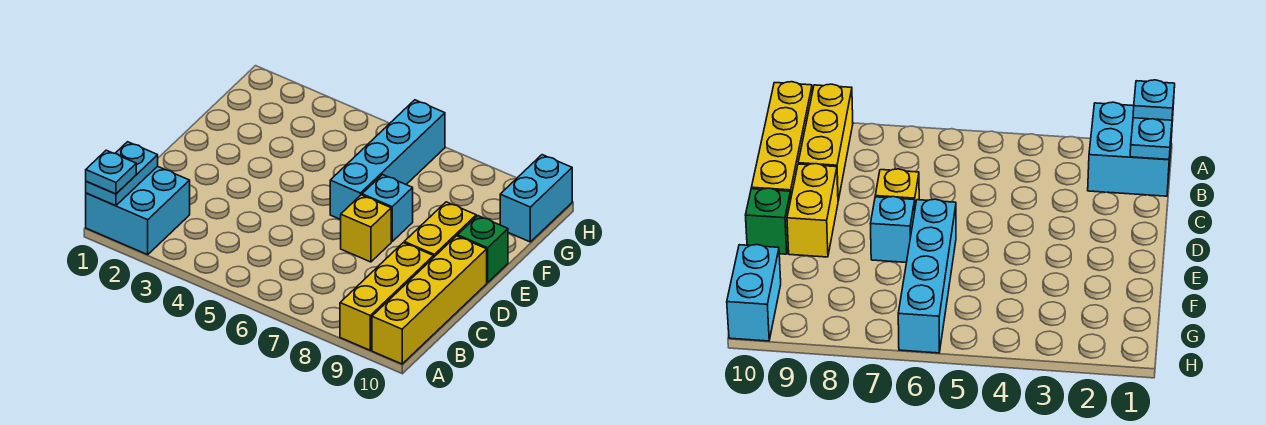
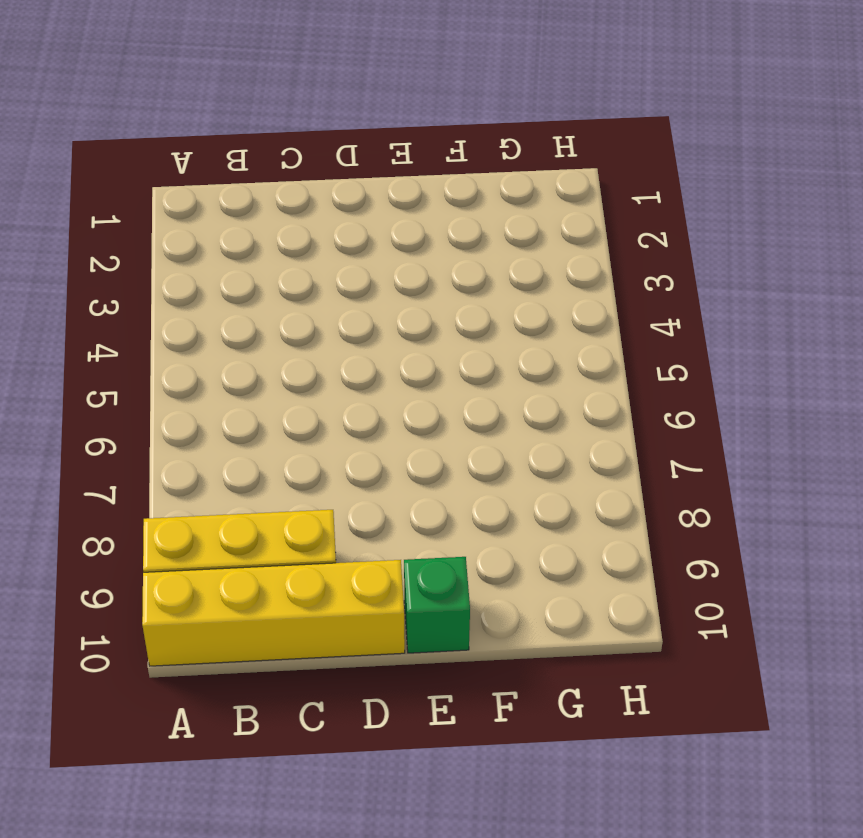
none -> cyan brick A1:B2 level 1
none -> yellow brick D7 level 1

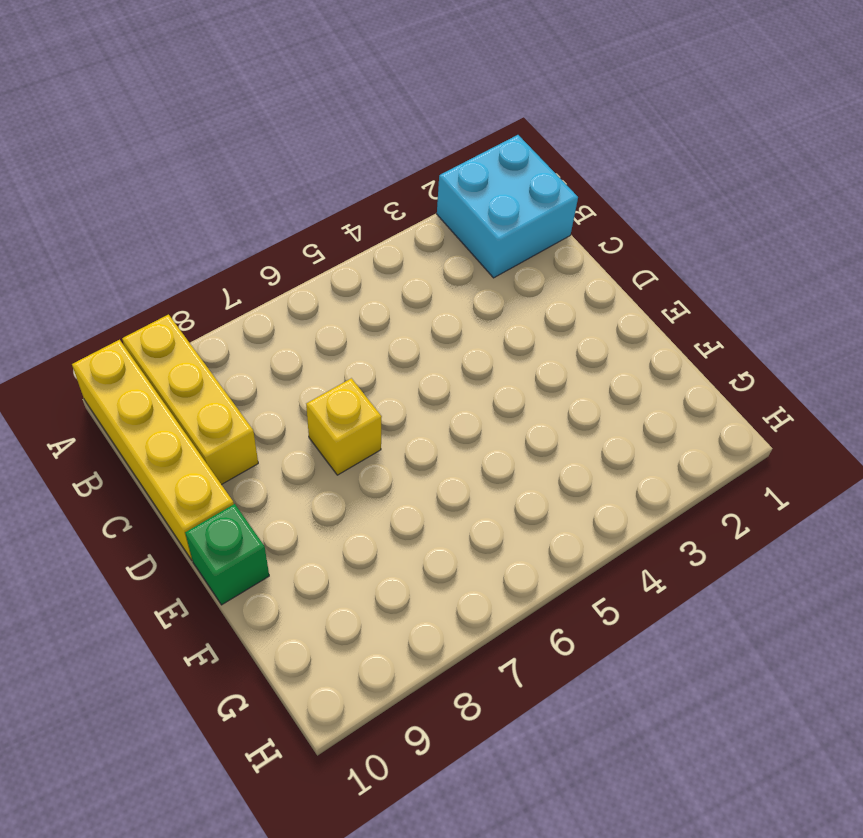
none -> yellow brick D9:E9 level 1
none -> cyan brick E6:H6 level 1

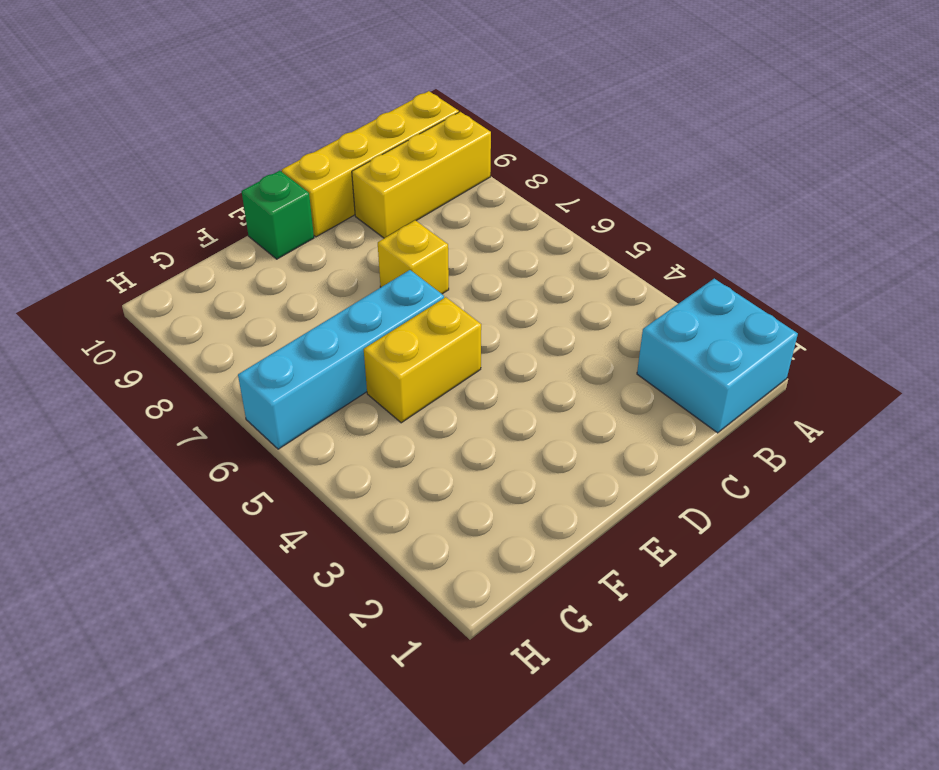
yellow brick E5:F5 level 1 -> yellow brick D9:E9 level 1
none -> cyan brick E7 level 1
none -> cyan brick G10:H10 level 1

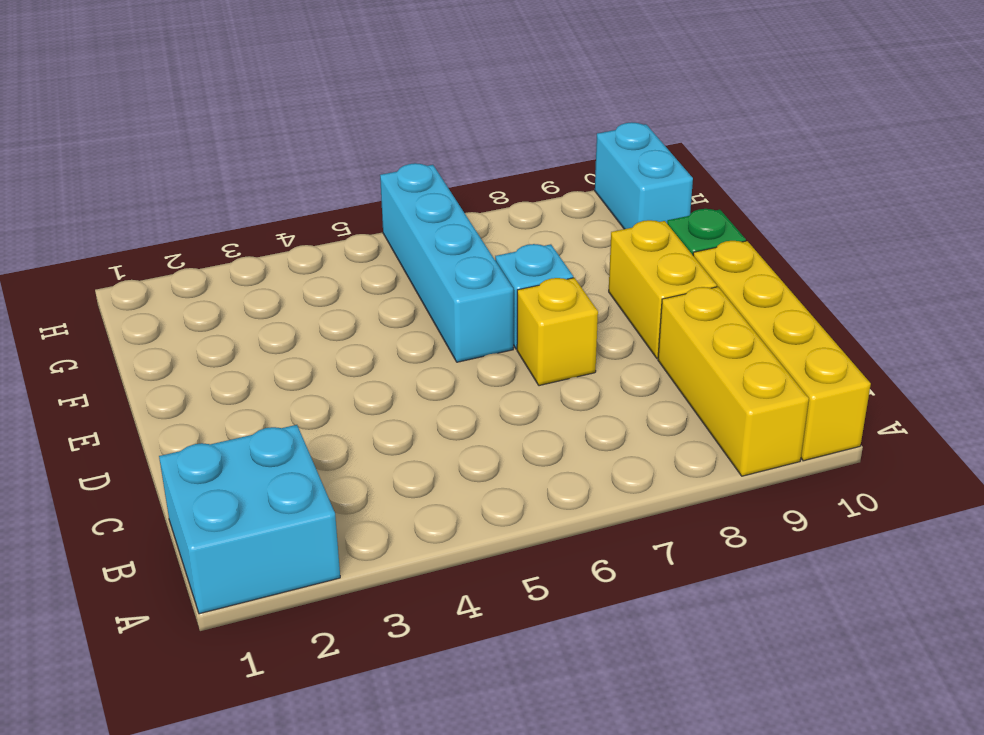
none -> cyan plate A1:B1 level 2
none -> cyan plate A1 level 3

